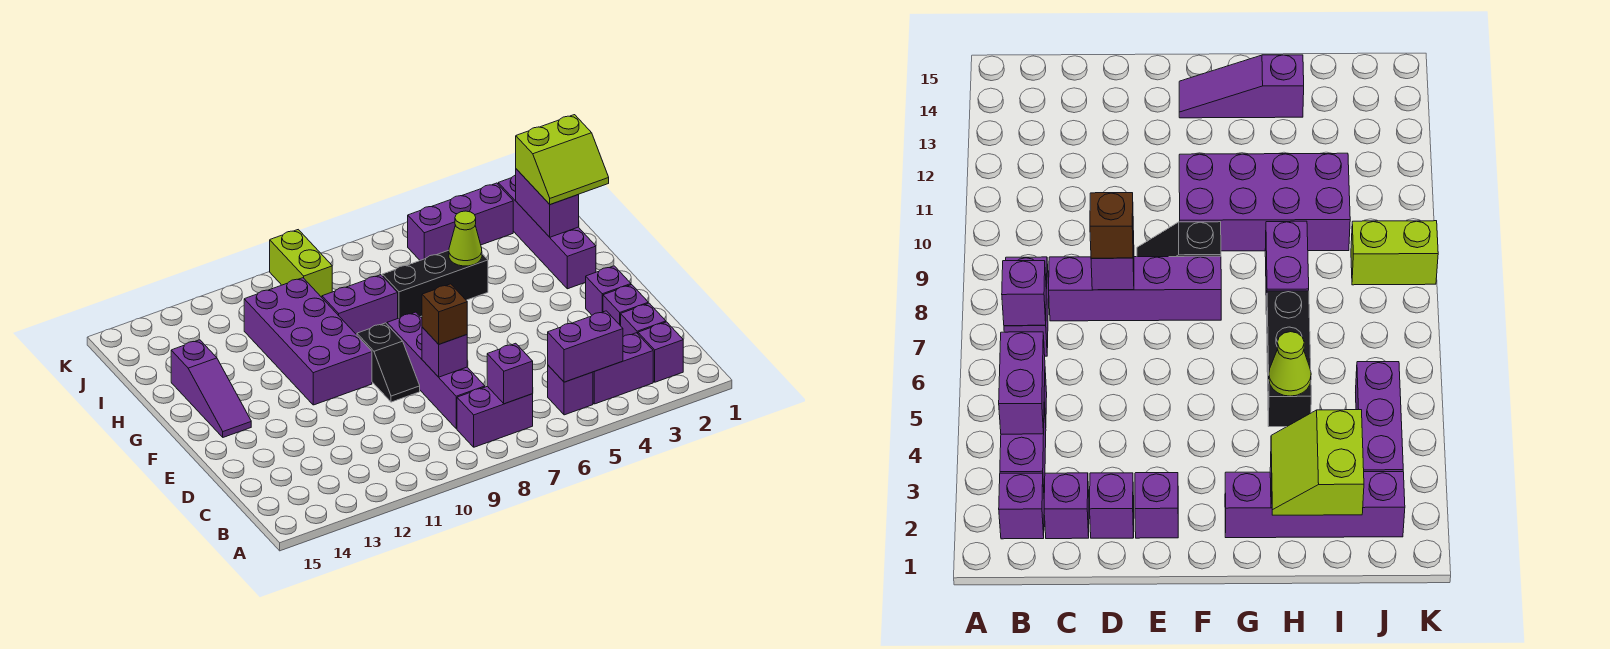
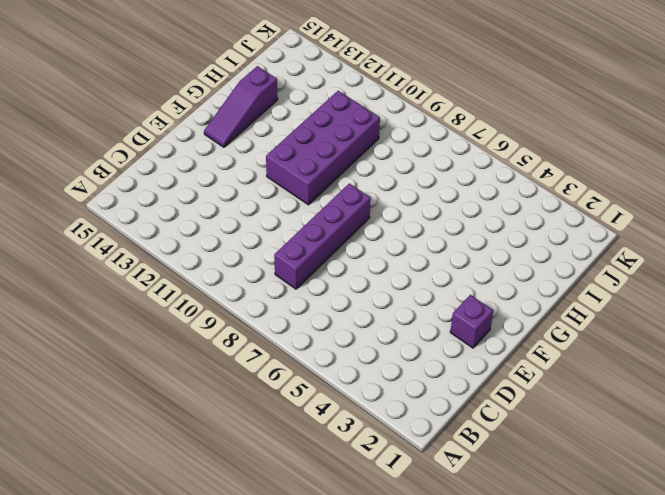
none -> purple brick B2 level 1
none -> purple brick B3:B4 level 1
none -> purple brick B5 level 1

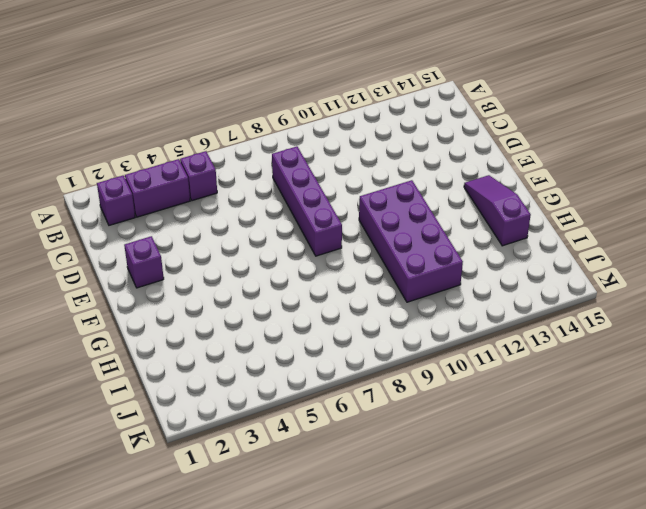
none -> purple brick B7:B8 level 1
none -> purple brick C2 level 1
none -> purple brick D2 level 1

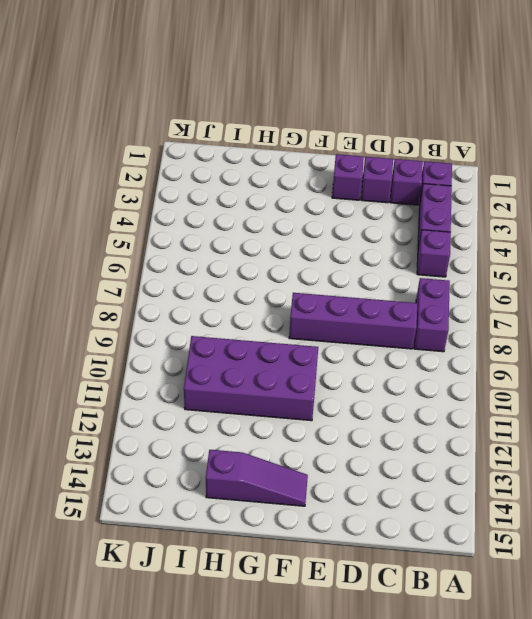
none -> black slope E9:F9 level 1 top F
none -> purple brick G2:J2 level 1
none -> black brick H5:H7 level 1

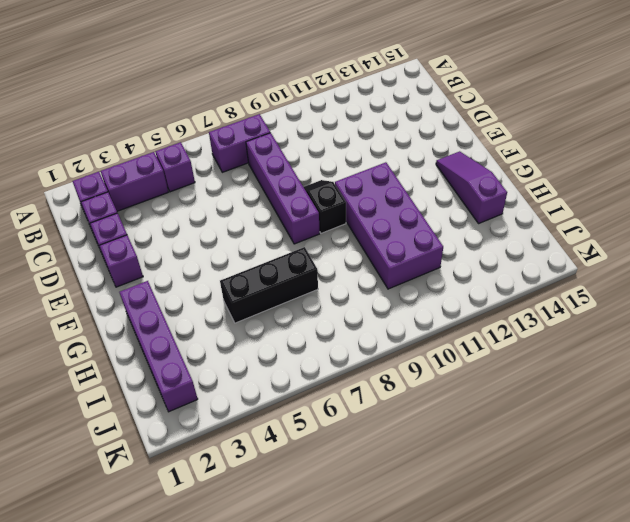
none -> purple brick H8:H9 level 1
none -> purple brick J3:J5 level 1
none -> lime brick J9:K9 level 1

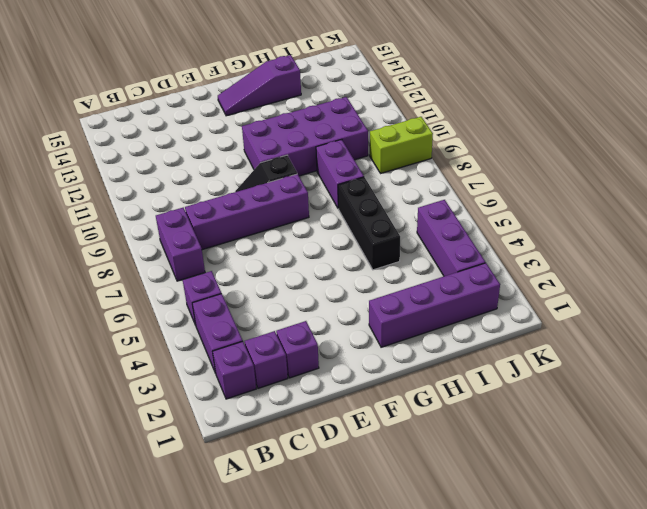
none -> purple brick E2 level 1
none -> purple brick B4:B5 level 2
none -> purple brick B7 level 2

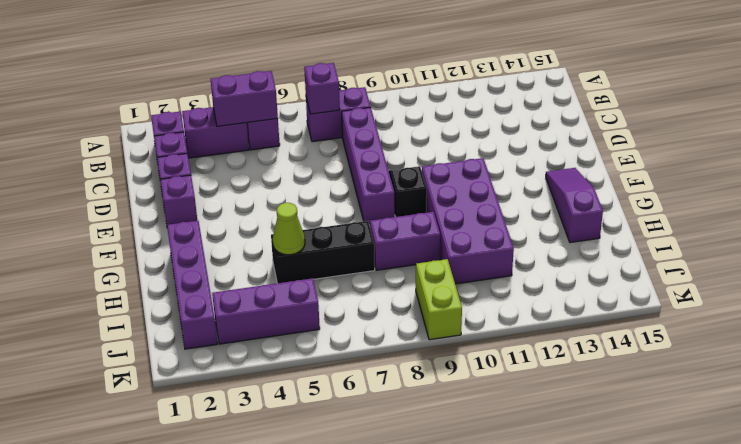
none -> purple brick D8 level 2
none -> purple brick H2:I2 level 2
none -> brown brick D8 level 3

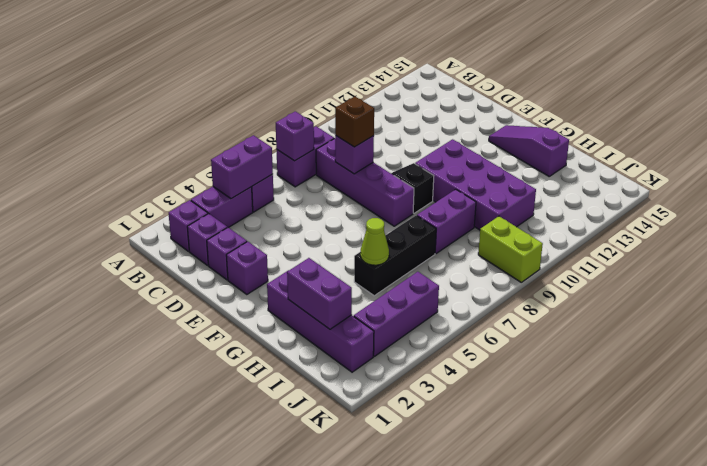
none -> lime slope H1:I2 level 3 top I

